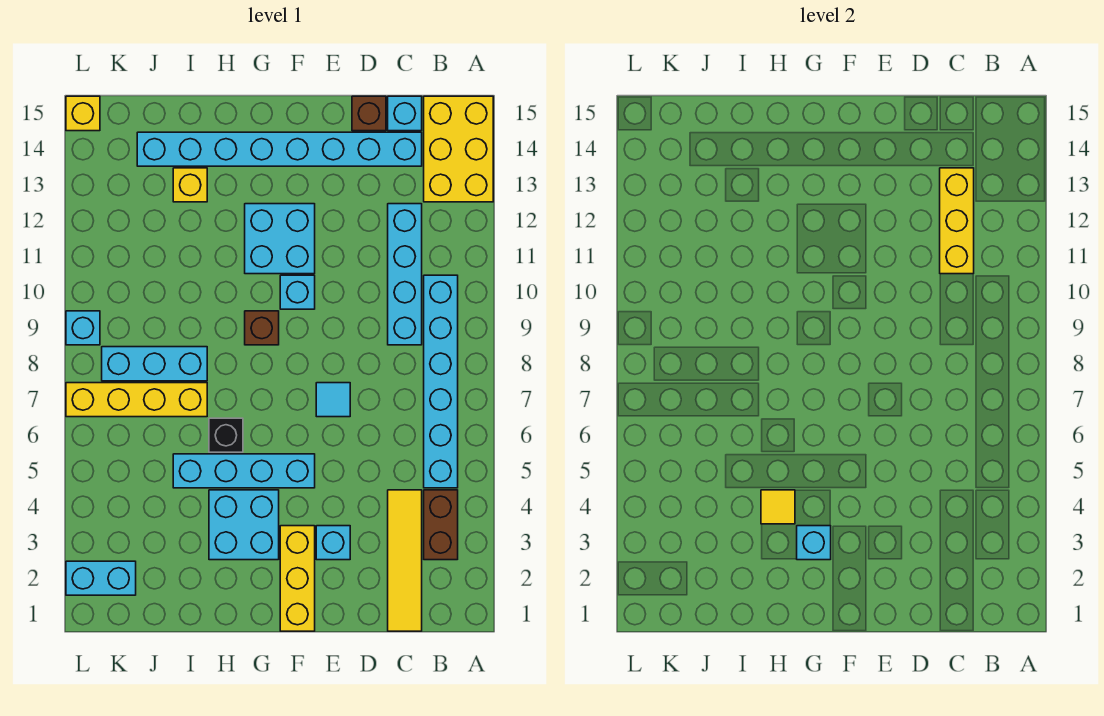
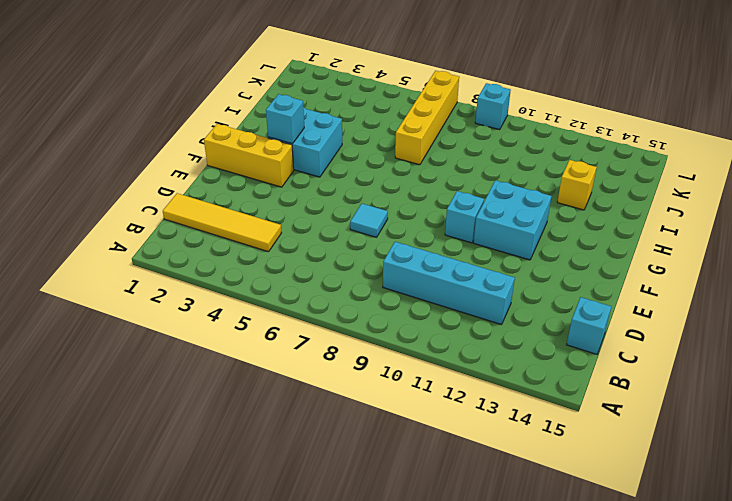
none -> yellow brick A13:B15 level 1
none -> brown brick B3:B4 level 1
none -> cyan brick B5:B10 level 1

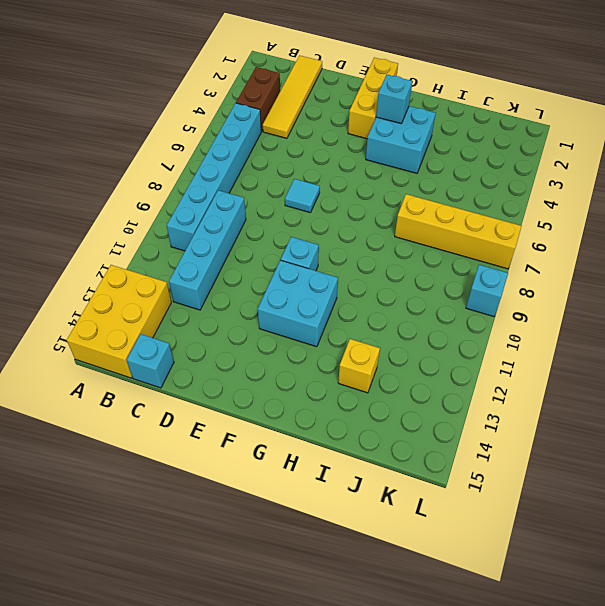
none -> cyan brick C14:J14 level 1
none -> brown brick D15 level 1
none -> cyan brick E3 level 1

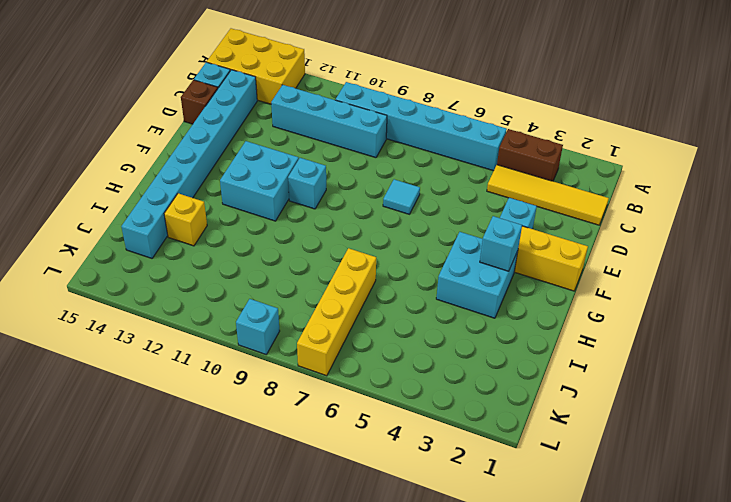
none -> cyan brick F5:I5 level 1
none -> brown brick G9 level 1
none -> black brick H6 level 1

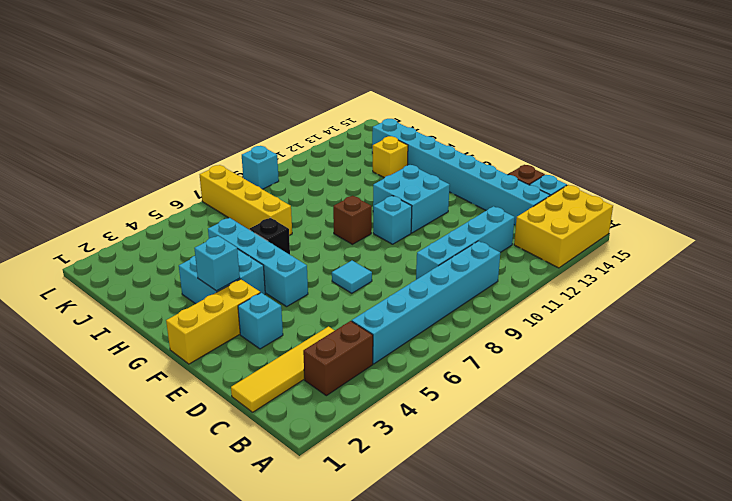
none -> cyan brick I8:K8 level 1
none -> cyan brick K2:L2 level 1
none -> yellow brick L15 level 1

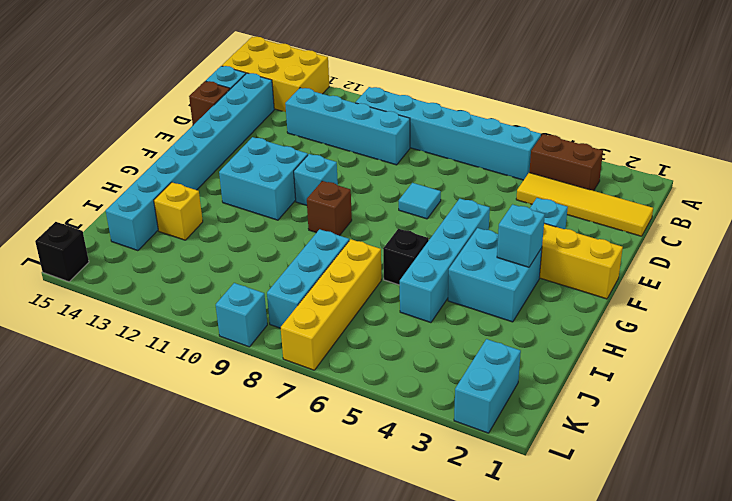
black brick L15 level 1 -> yellow brick L15 level 1
none -> yellow brick C11:C13 level 2
none -> yellow tile H4 level 2

